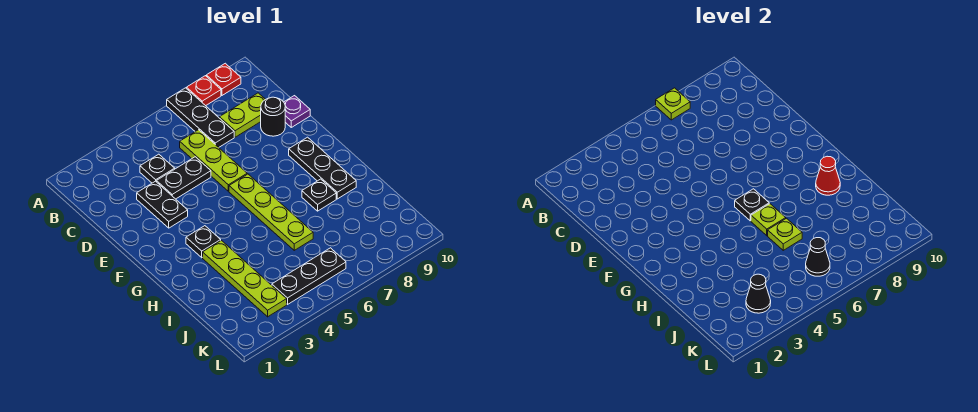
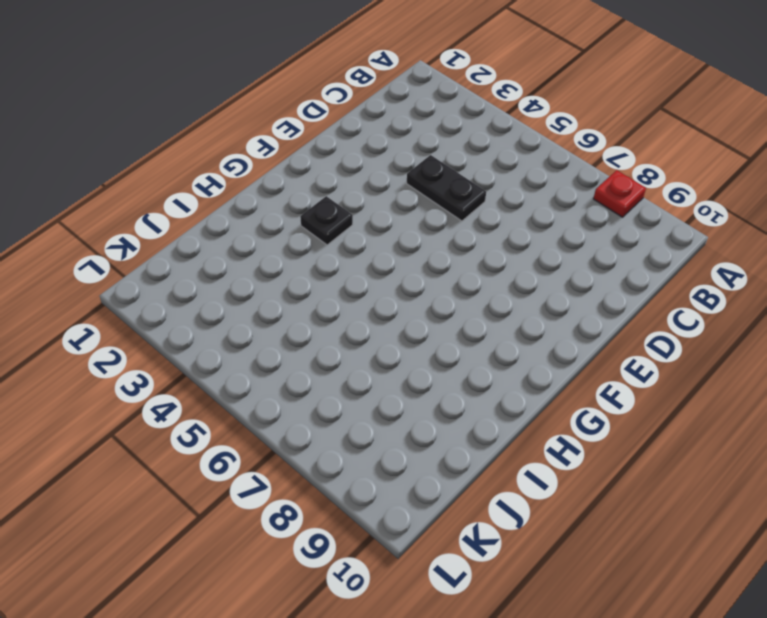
none -> black plate A7:C7 level 1
none -> red plate A9 level 1
none -> black plate C4 level 1

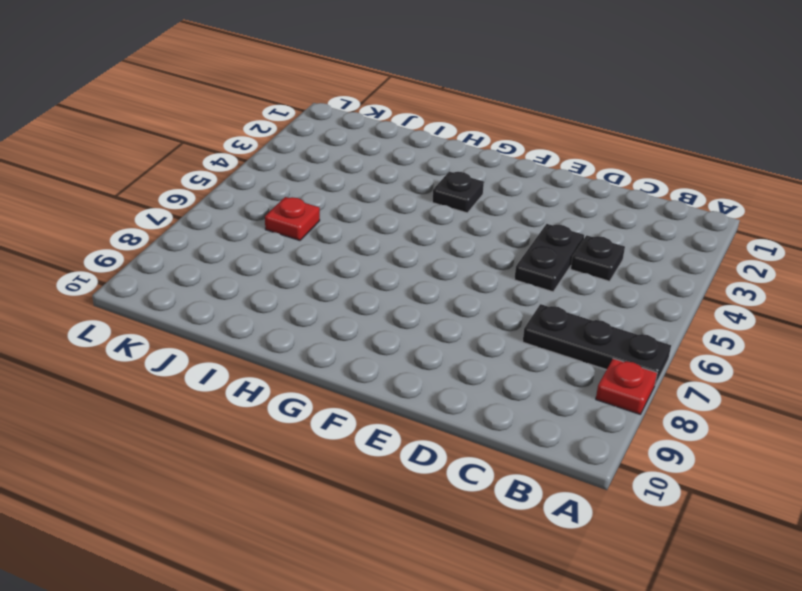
red plate J6 level 1 -> red plate A9 level 1
none -> lime plate C6:E6 level 1
none -> lime plate C8:C9 level 1
none -> black plate D3:E3 level 1

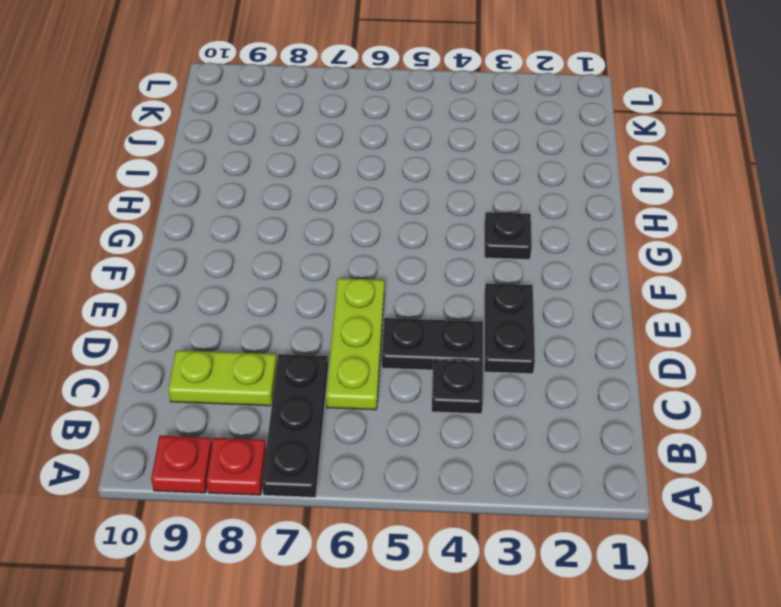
none -> black round brick D9 level 1
none -> purple plate D10 level 1
none -> lime plate F6:I6 level 1

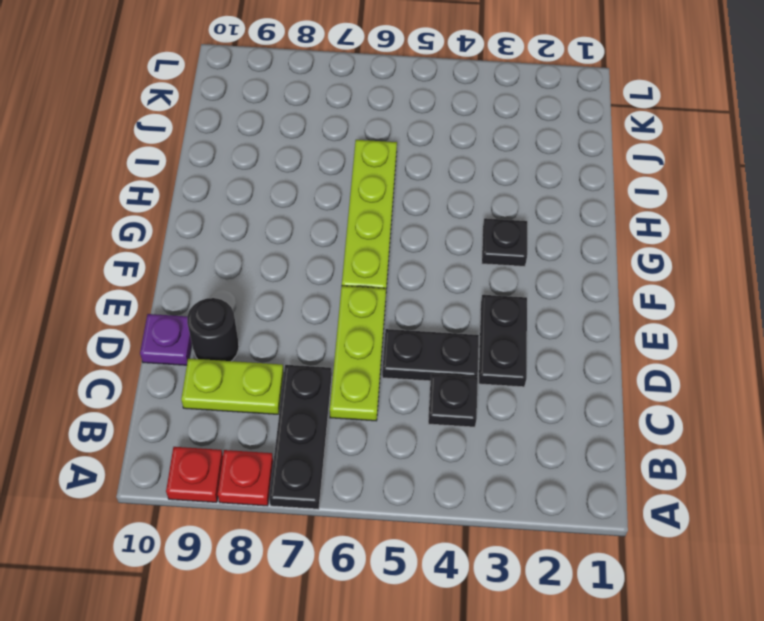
none -> black plate F9:H9 level 1
none -> lime plate H3:K3 level 1
none -> black plate H8 level 1

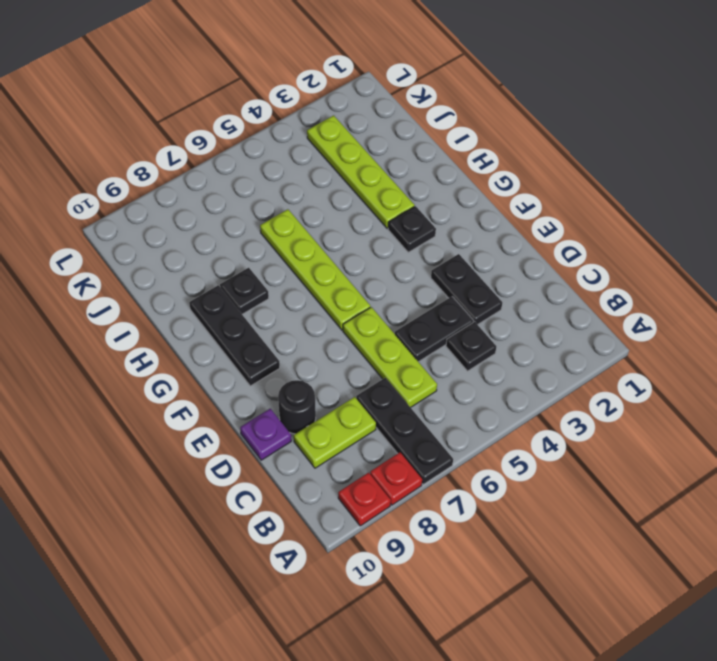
none -> black plate K4:K6 level 1
none -> lime plate A7 level 2
none -> black plate G6 level 2

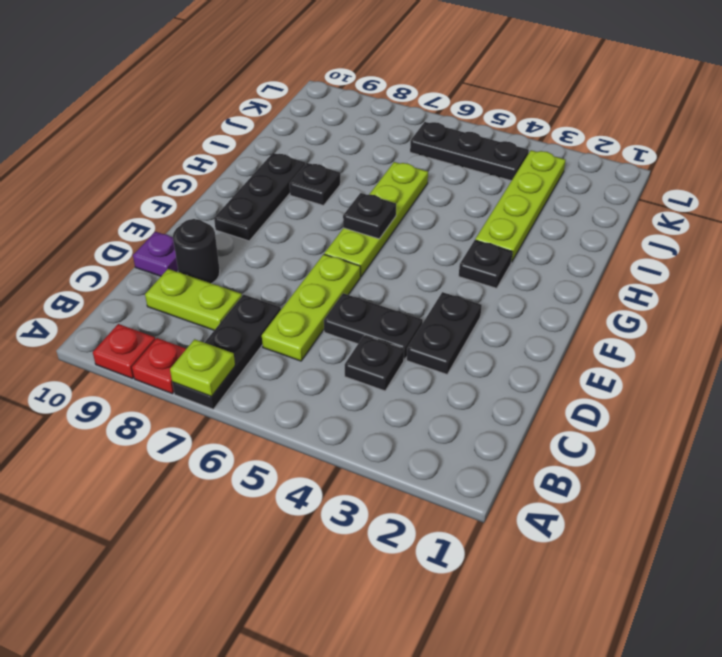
none -> lime plate H6 level 2
none -> red cone H9 level 2
none -> lime plate I6 level 2

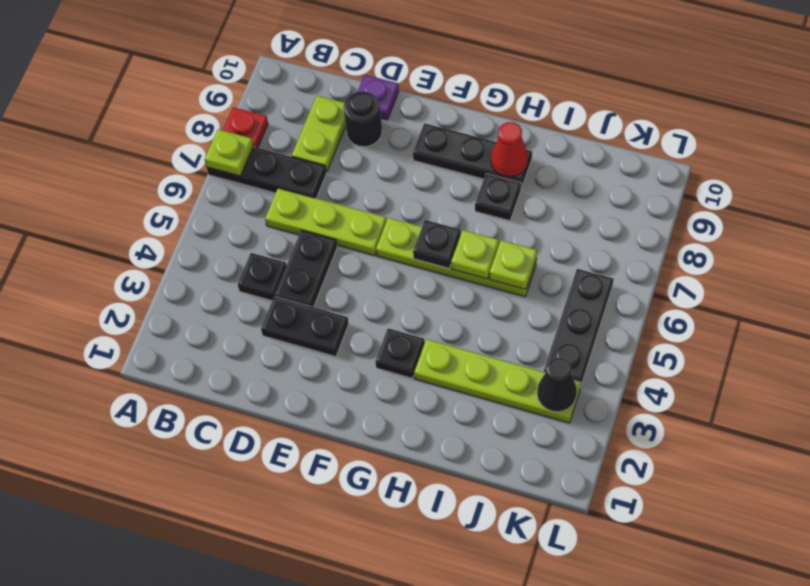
none -> red plate A9 level 1
none -> black cone K6 level 2

